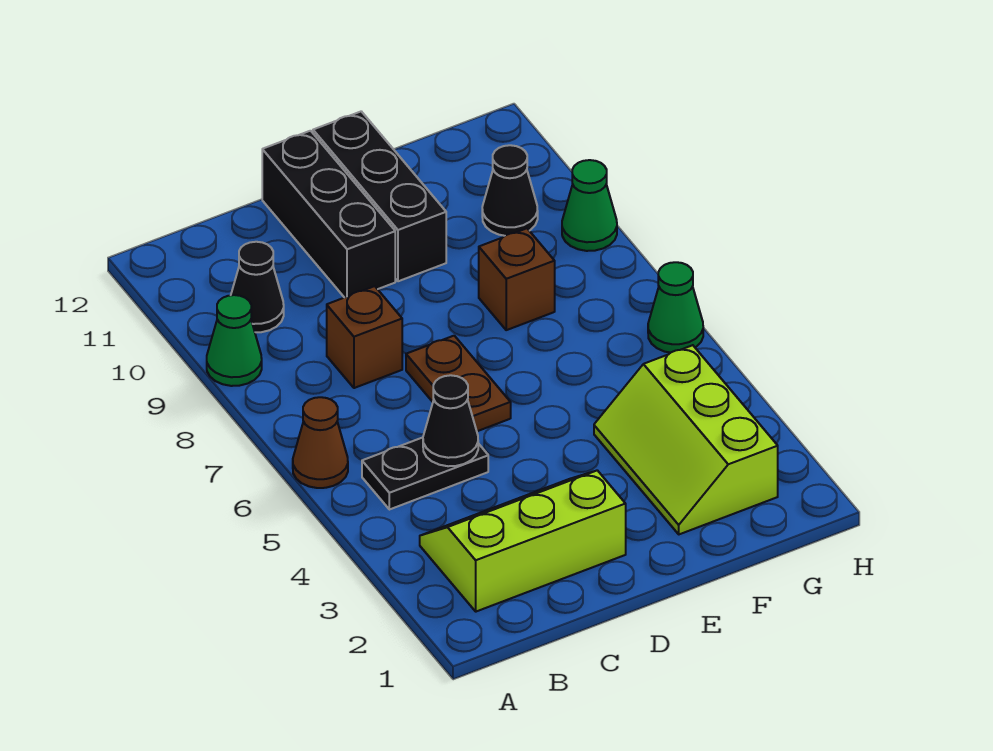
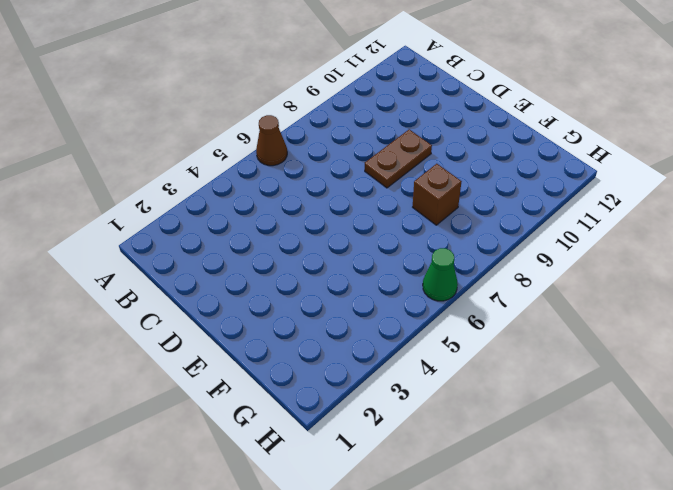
brown plate D8:D9 level 1 -> brown plate D6:D7 level 1
none -> green cone A9 level 1
none -> lime slope B2:D3 level 1 top 2
none -> black plate B5:C5 level 1

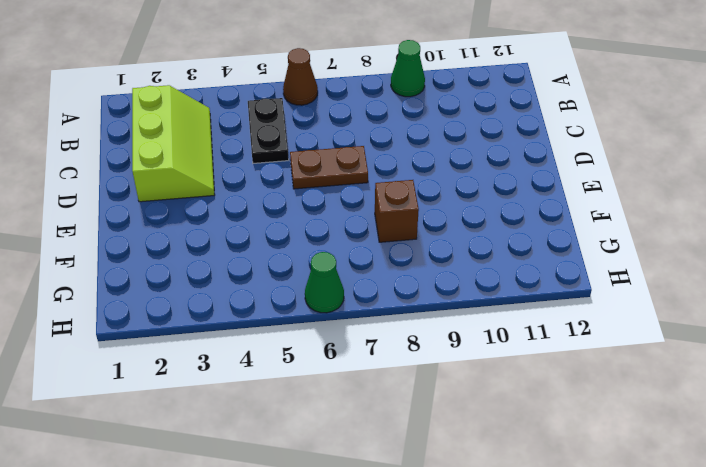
none -> black cone B10 level 1
none -> brown brick C8 level 1
none -> black brick D10:D12 level 1

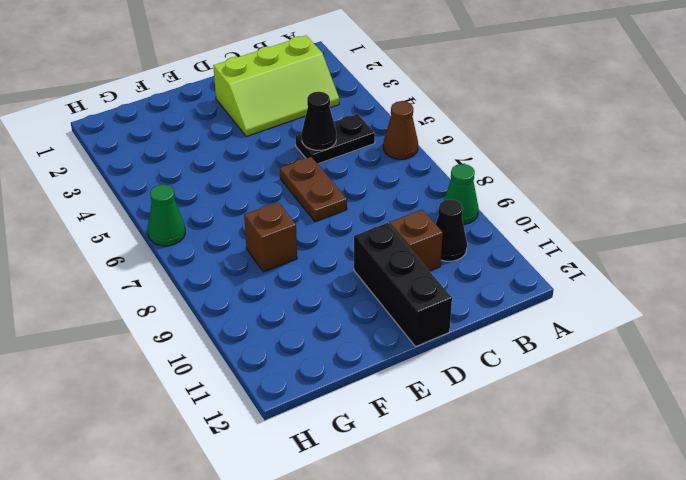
brown brick C10 level 1 -> brown brick C8 level 1
none -> black brick E10:E12 level 1
none -> lime slope F2:G4 level 1 top G
none -> black cone G10 level 1

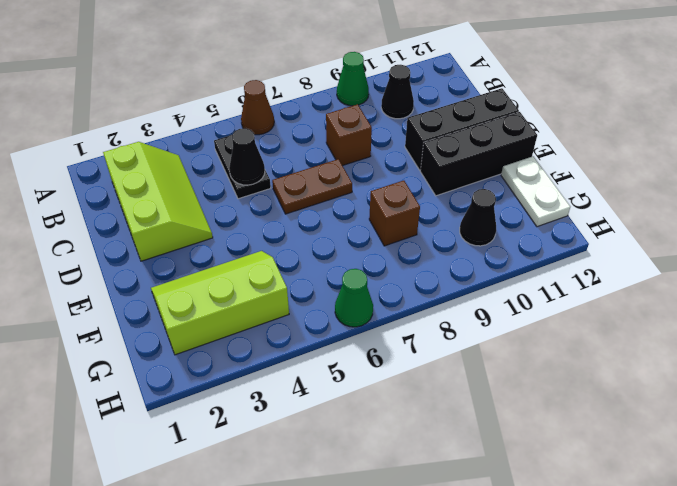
white plate F12:G12 level 1 -> none
none -> green cone H9 level 1

